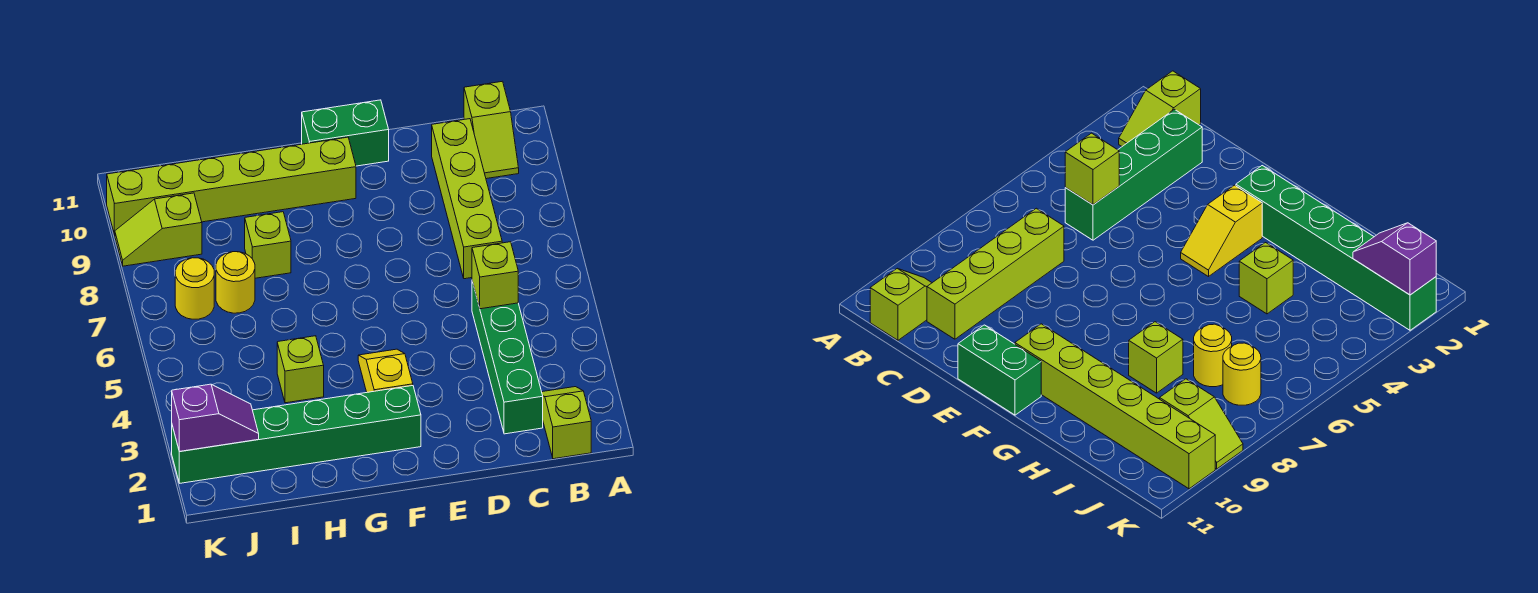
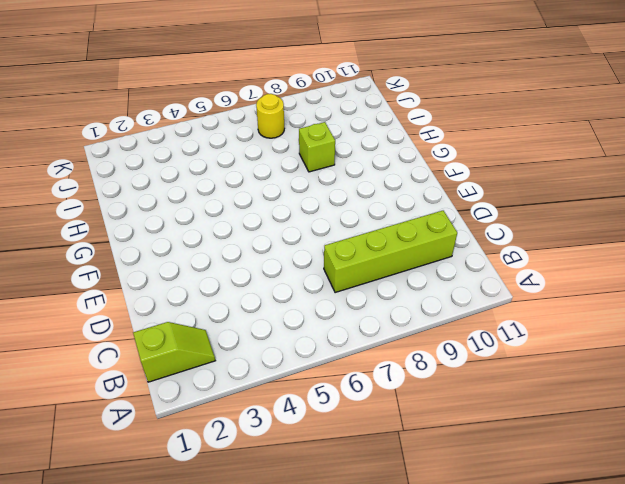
none -> lime slope B10:B11 level 1 top 11
none -> green brick C2:C5 level 1
none -> green brick E11:F11 level 1

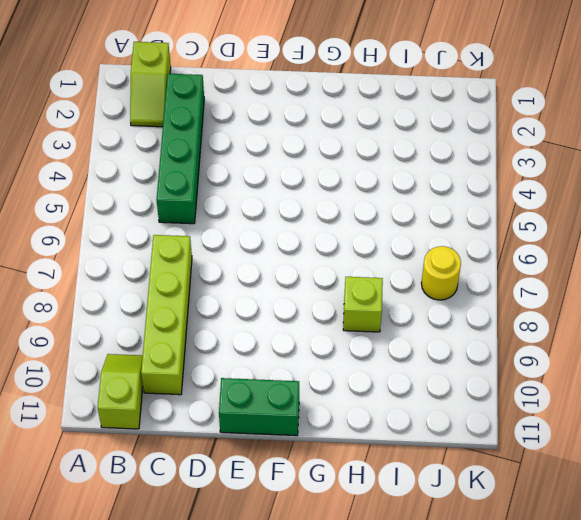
none -> green brick F2:K2 level 1
none -> yellow slope F3:F4 level 1 top 3
none -> lime brick F10:K10 level 1

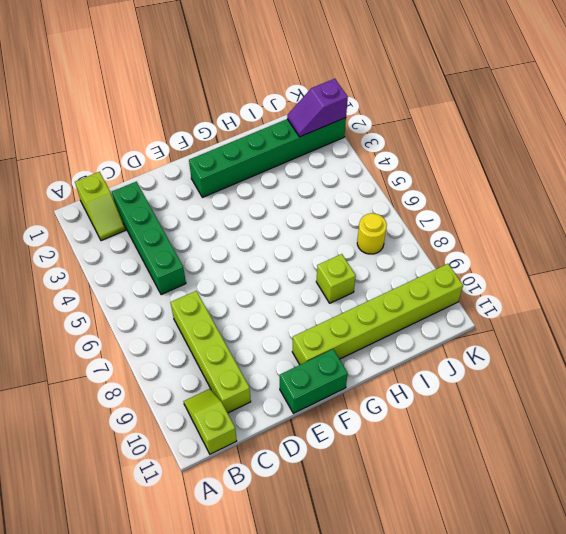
none -> yellow slope F3:F4 level 1 top 3
none -> lime brick H4 level 1
none -> yellow round brick I7 level 1

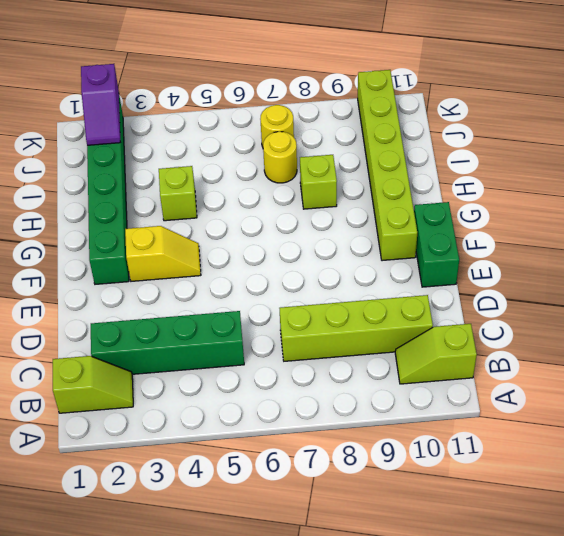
none -> lime slope J9:K9 level 1 top J
none -> lime brick C5 level 2

